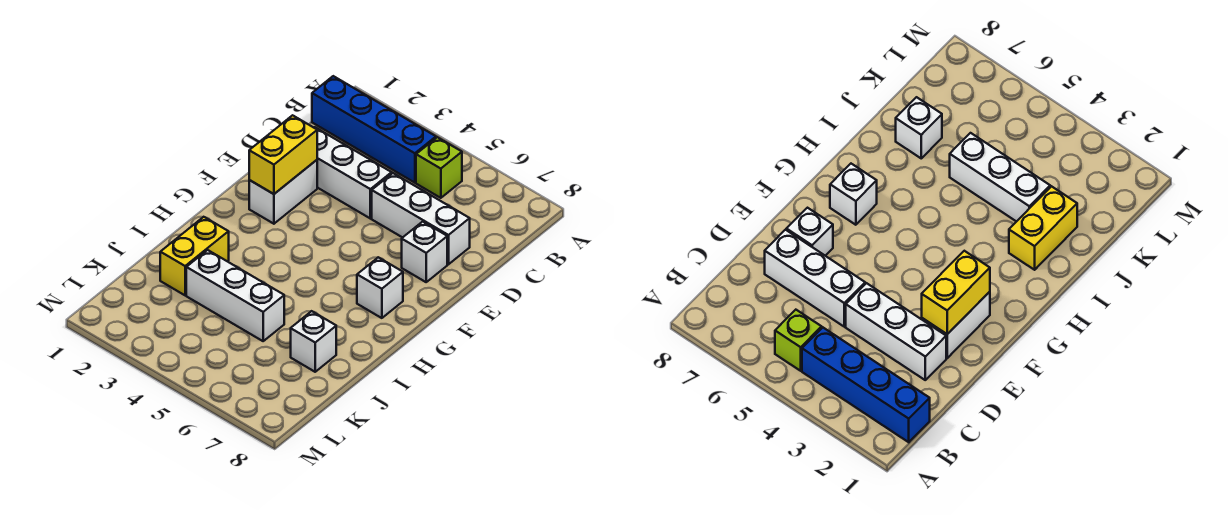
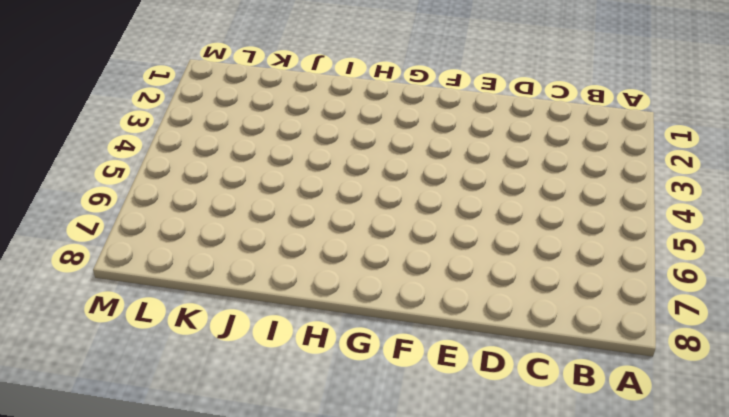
none -> blue brick B1:B4 level 1
none -> lime brick B5 level 1

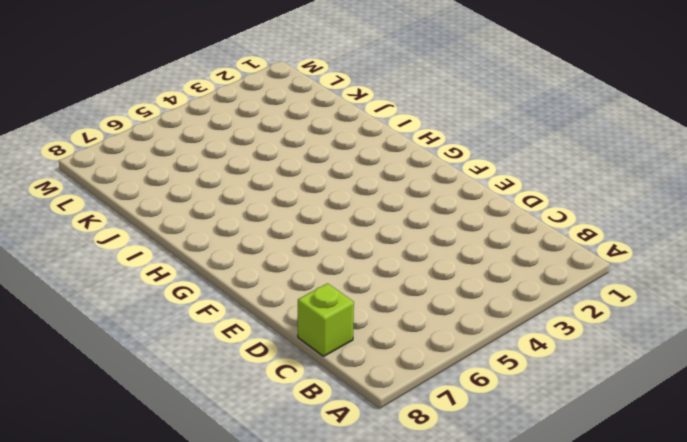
lime brick C8 level 1 -> lime brick B5 level 1
none -> blue brick B1:B4 level 1
none -> white brick D2:D4 level 1

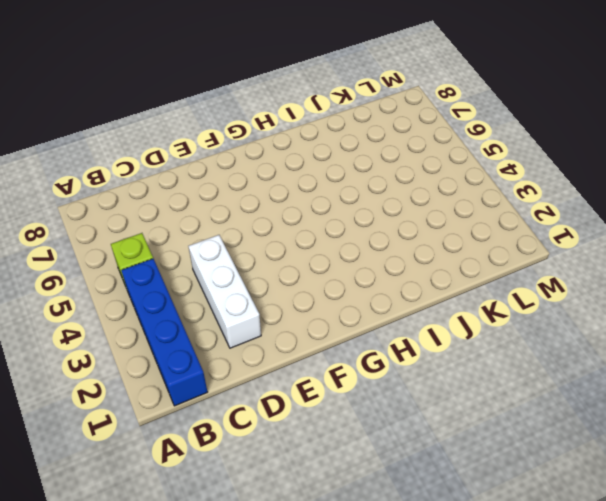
none -> white brick D5:D7 level 1
none -> white brick E2:F2 level 1

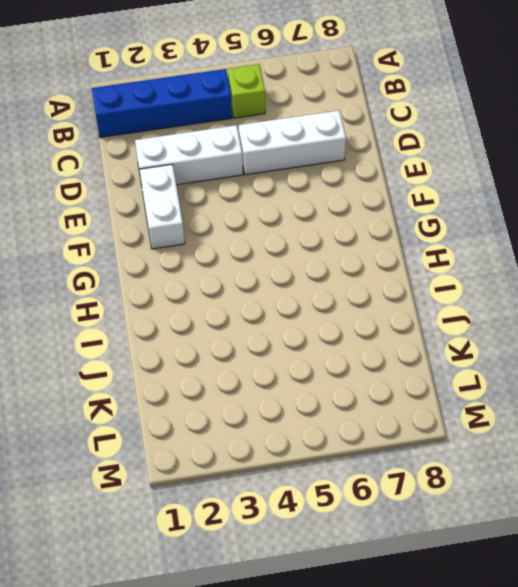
none -> white brick E7 level 1
none -> white brick G7 level 1

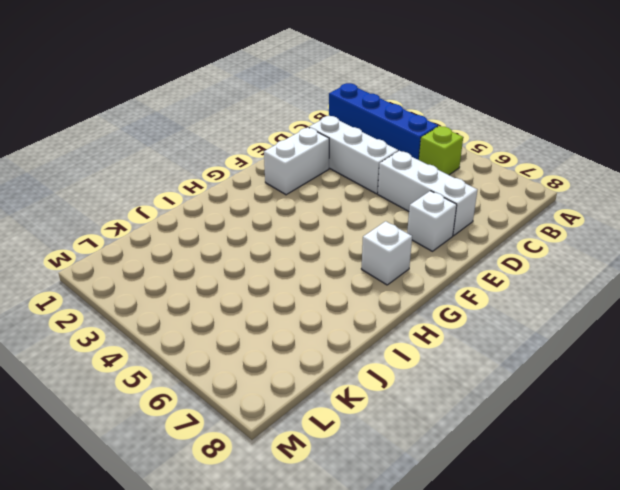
none -> yellow brick I2:J2 level 1
none -> white brick J3:J5 level 1

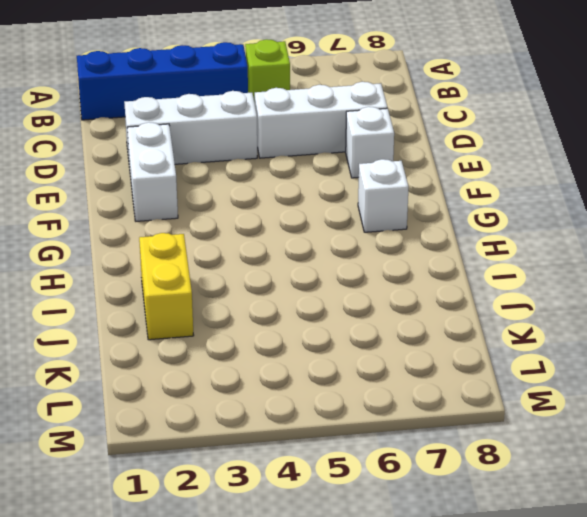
none -> white brick J3:J5 level 1
none -> white brick J7 level 1

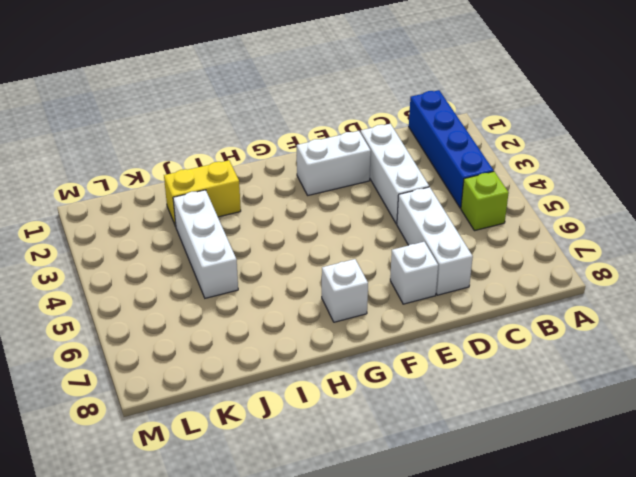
none -> white brick J7 level 1
none -> yellow brick E2:F2 level 2

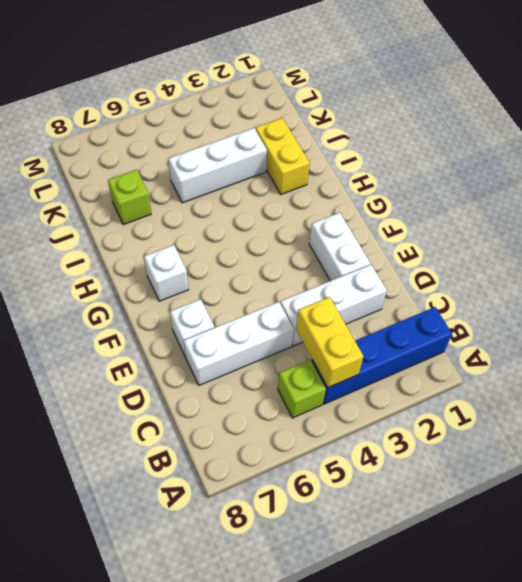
yellow brick B4:C4 level 2 -> yellow brick E2:F2 level 2
lime brick J7 level 1 -> white brick J7 level 1

